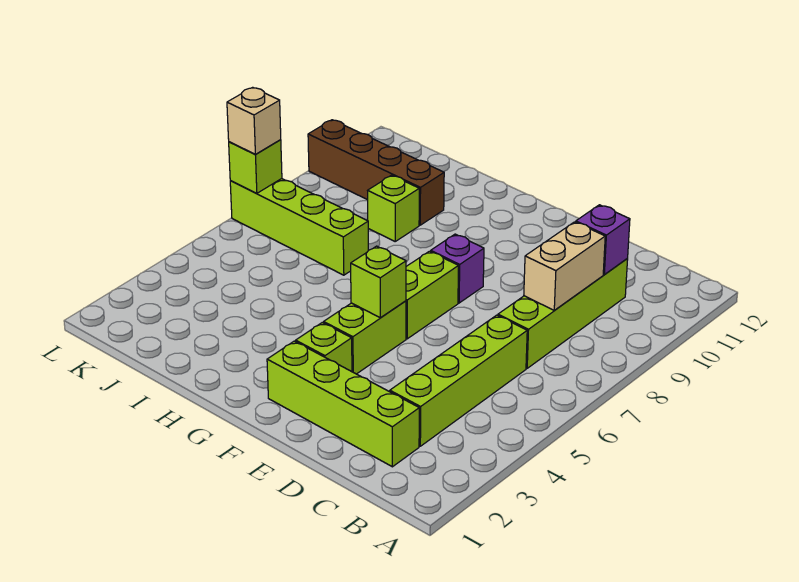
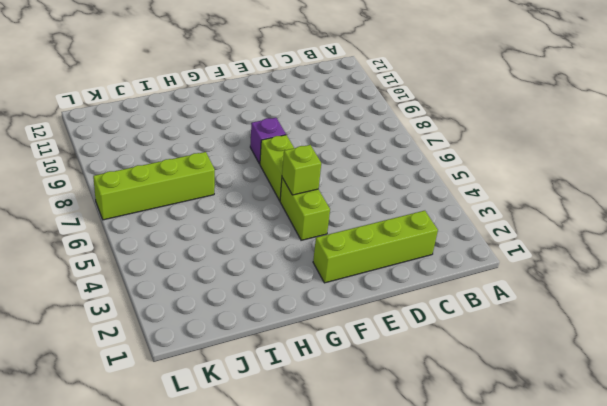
none -> lime brick C3:C6 level 1
none -> lime brick C7:C10 level 1
none -> lime brick F3 level 1

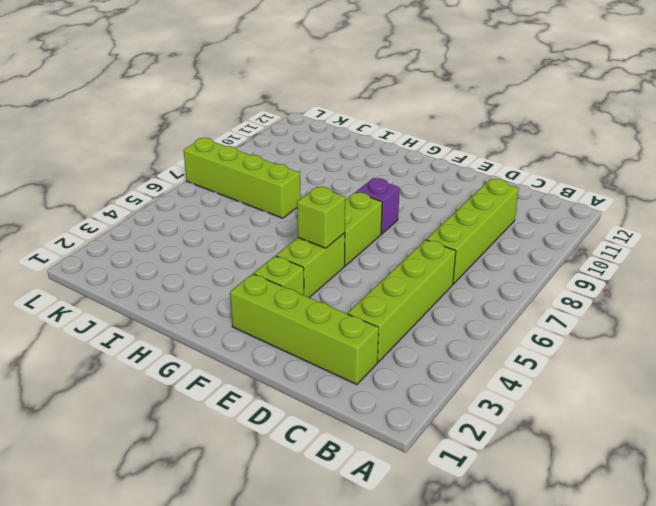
none -> lime brick I9 level 1
none -> brown brick I10:L10 level 1
none -> tan brick C8:C9 level 2

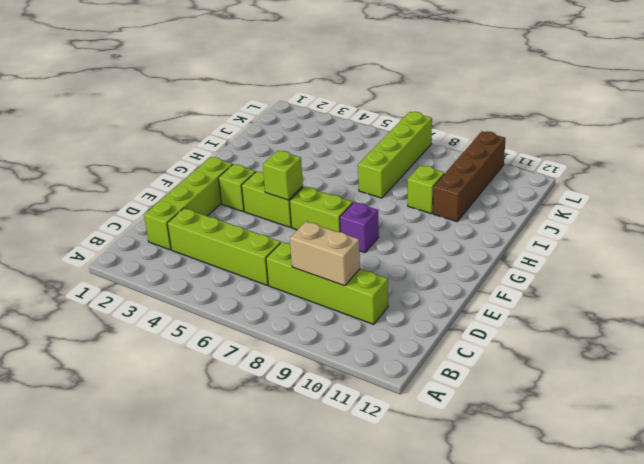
none -> purple brick C10 level 2
none -> lime brick L7 level 2
none -> tan brick L7 level 3

